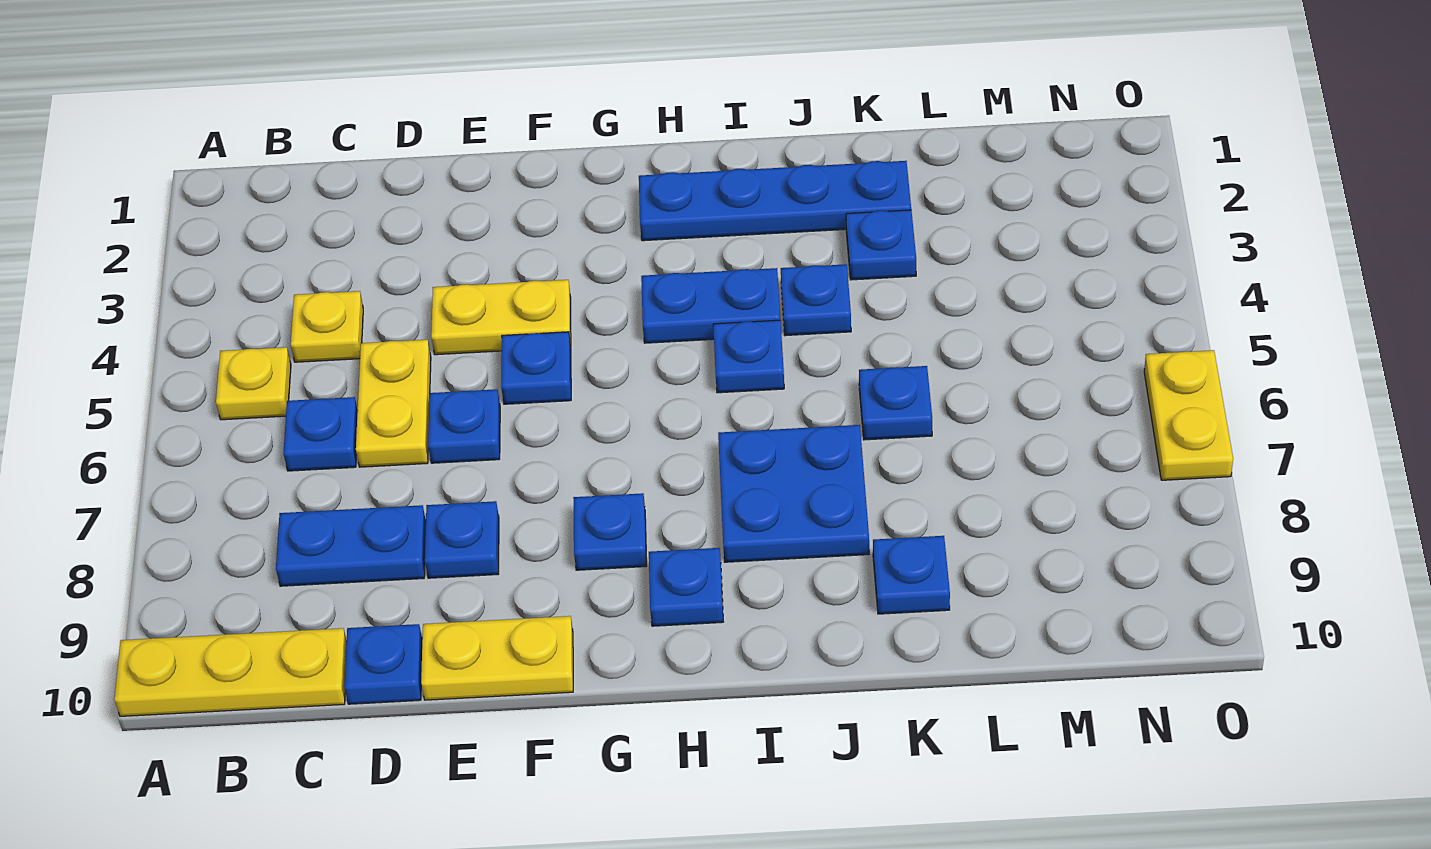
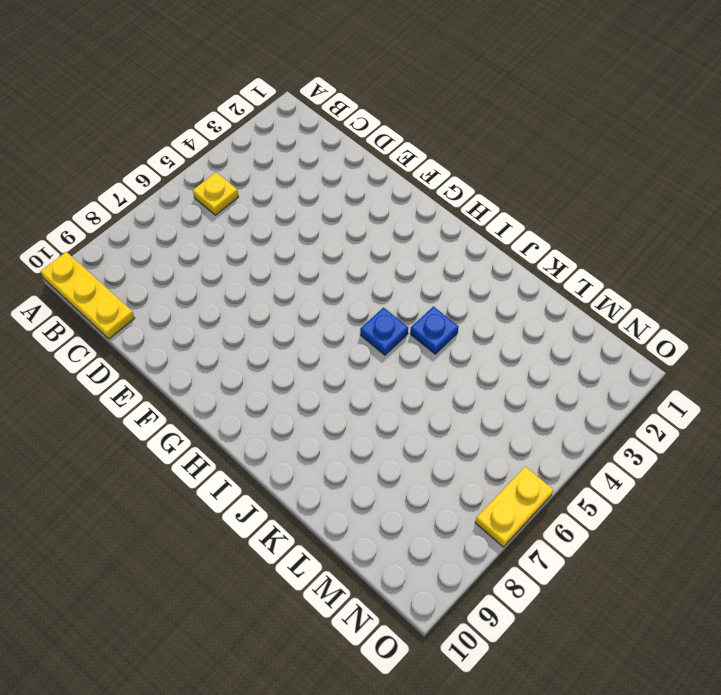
none -> yellow plate C4 level 1
none -> blue plate C6 level 1
none -> blue plate C8:D8 level 1

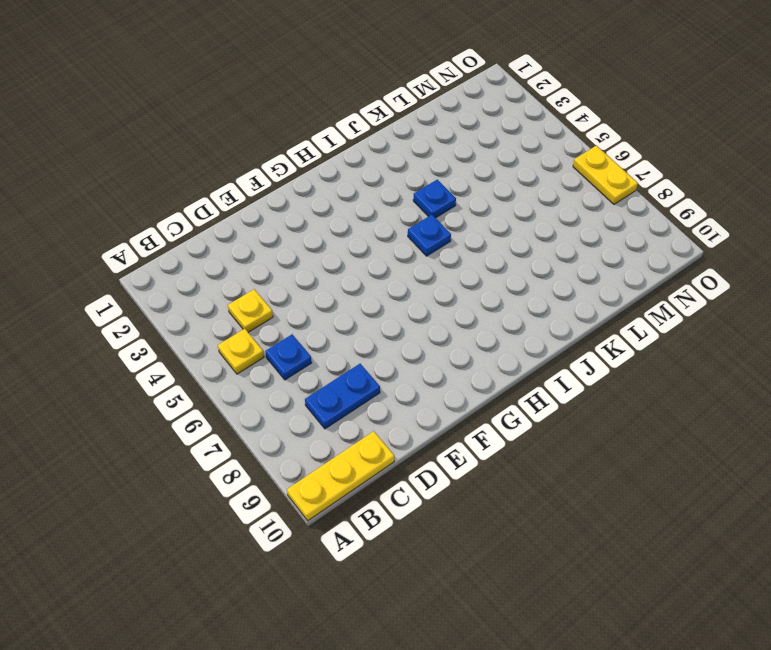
none -> yellow plate D5:D6 level 1
none -> blue plate D10 level 1
none -> yellow plate E4:F4 level 1

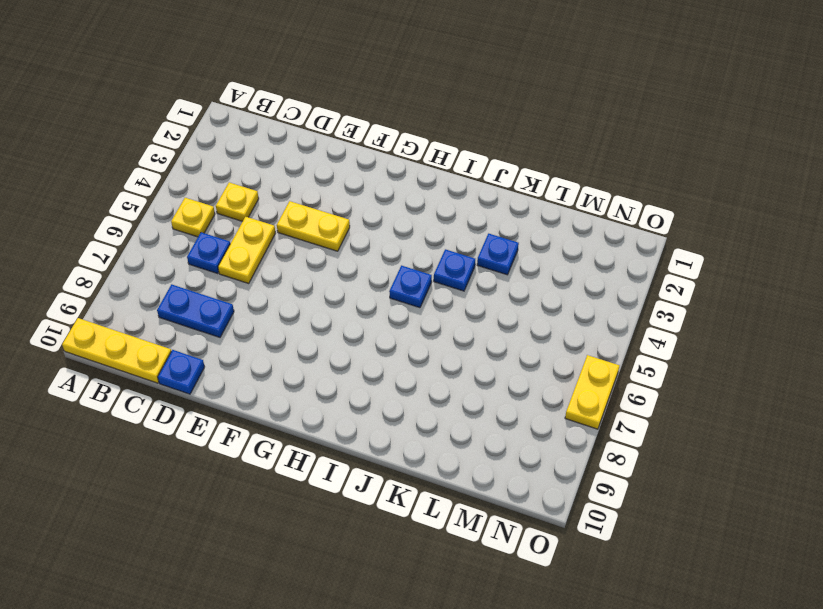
none -> blue plate E6 level 1
none -> blue plate E8 level 1
none -> yellow plate E10:F10 level 1

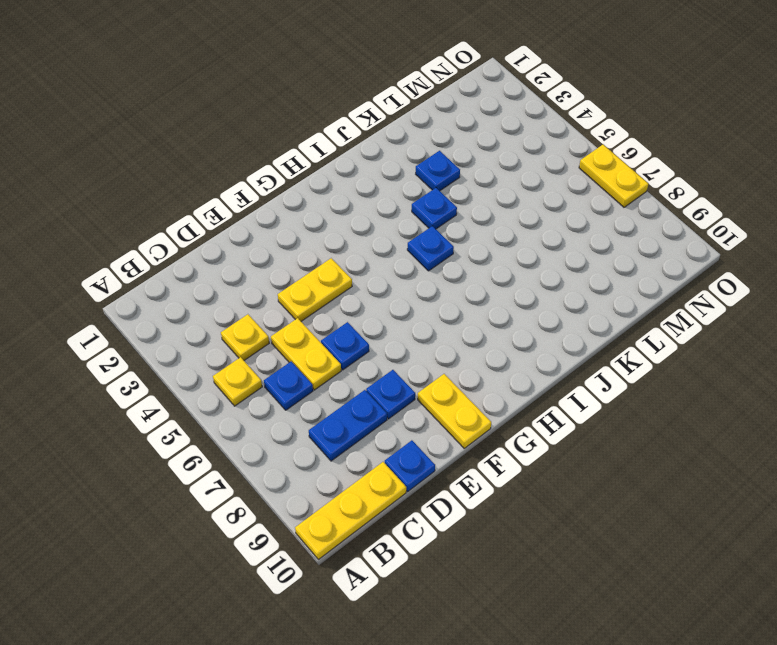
yellow plate F9:F10 level 1 -> yellow plate E10:F10 level 1
none -> blue plate F5 level 1
none -> blue plate G8 level 1
none -> blue plate H2:K2 level 1

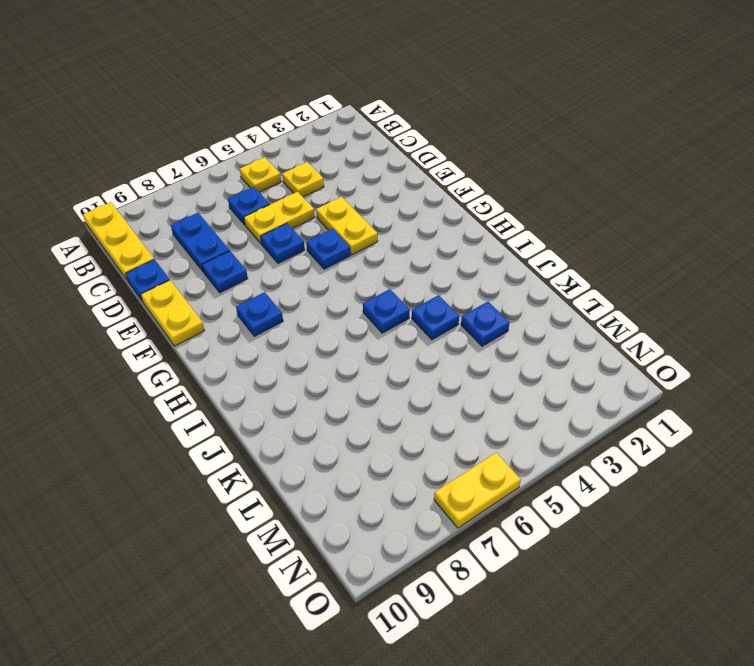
none -> blue plate H2:K2 level 1
none -> blue plate H4:I4 level 1
none -> blue plate H9 level 1

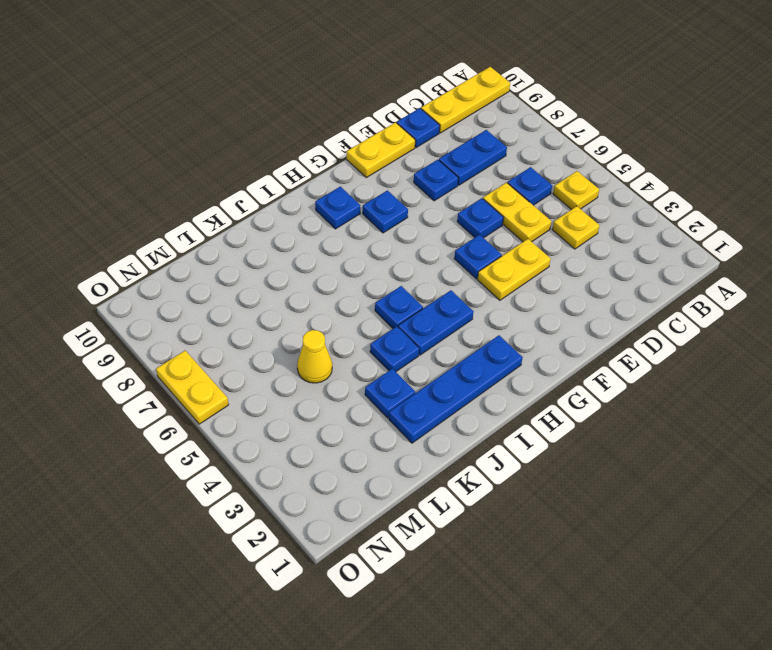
yellow cone L5 level 1 -> none
none -> blue plate I7:J8 level 1
none -> blue plate K6 level 1
none -> blue plate K9 level 1

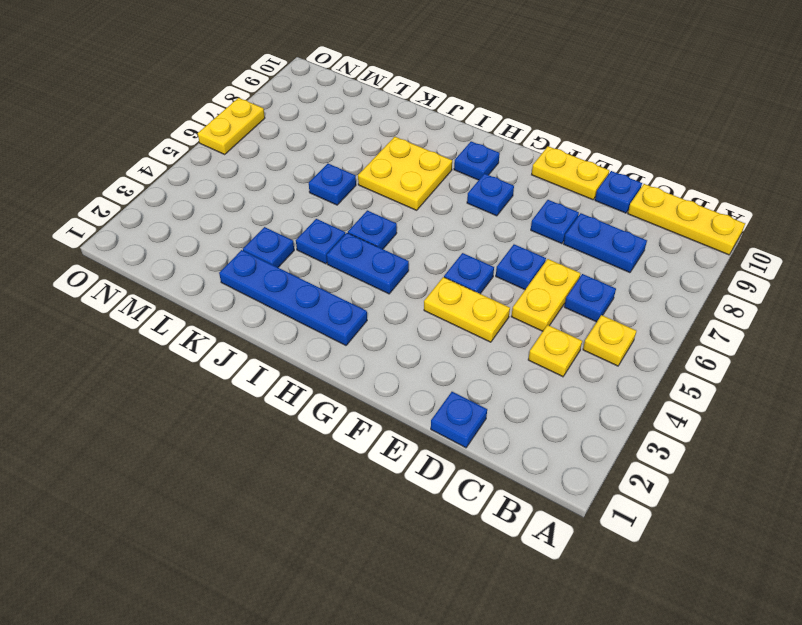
blue plate D1 level 1 -> blue plate K9 level 1
yellow plate I7:J8 level 1 -> blue plate I7:J8 level 1

